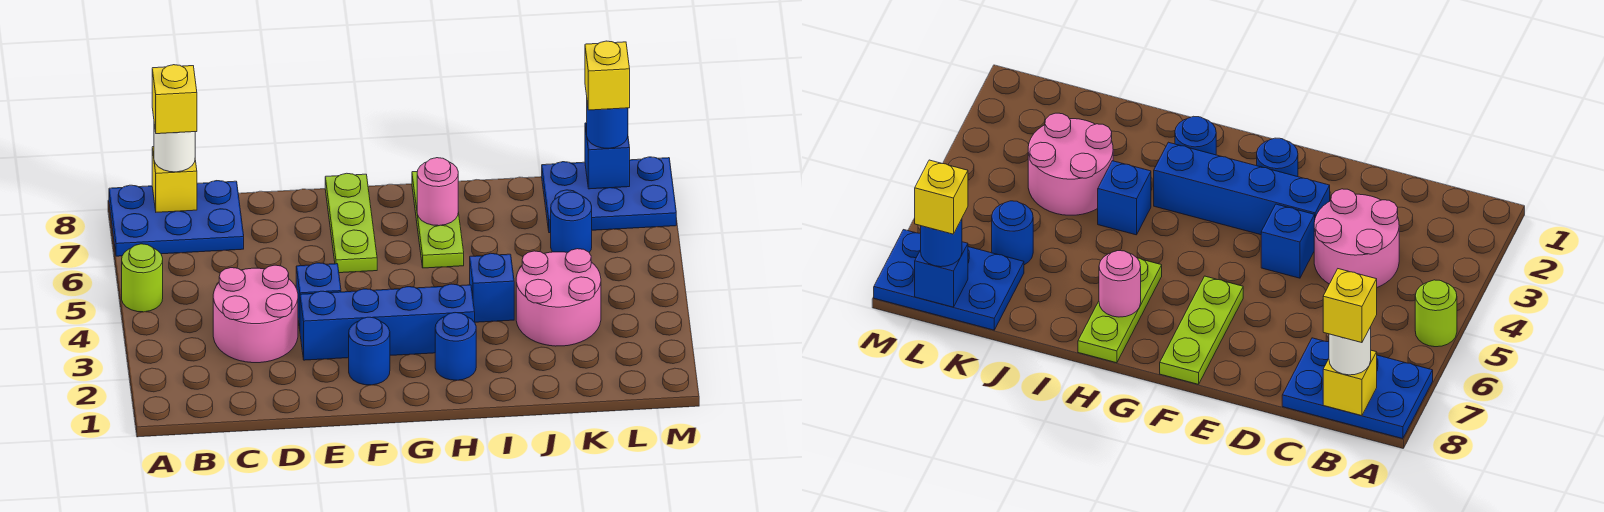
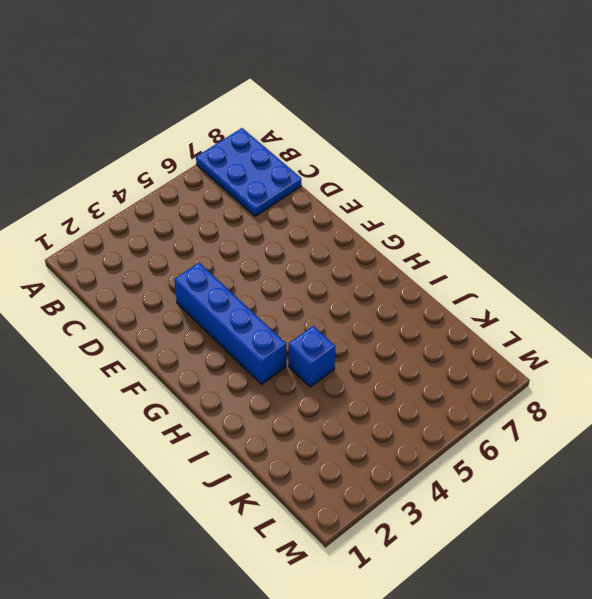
none -> lime round brick A5 level 1
none -> pink round brick C3:D4 level 1
none -> blue brick E4 level 1

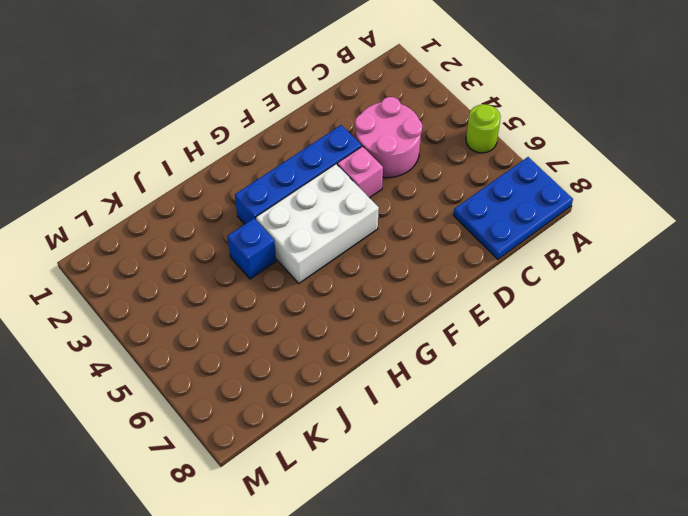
pink brick E4 level 1 -> blue brick E4 level 1
white brick F4:H5 level 1 -> none
none -> blue round brick F2 level 1
none -> lime plate F6:F8 level 1
none -> blue round brick H2 level 1

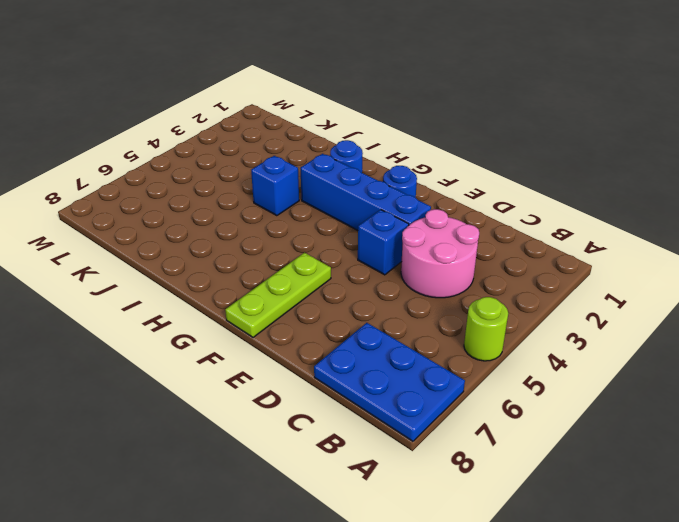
none -> lime plate H6:H8 level 1
none -> pink round brick J3:K4 level 1
none -> blue round brick K6 level 1

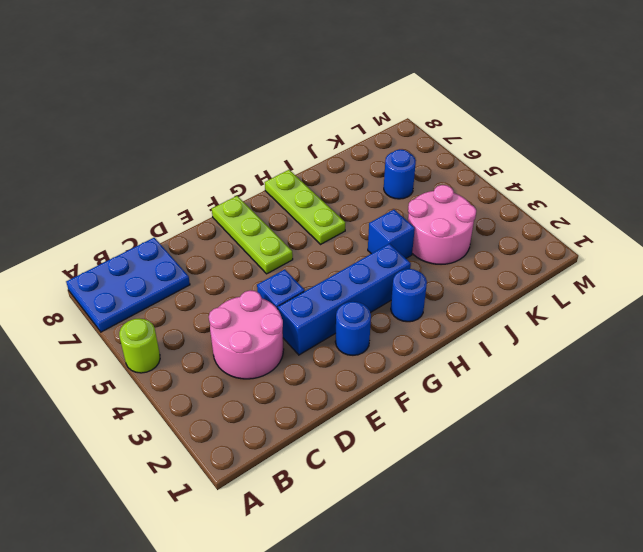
none -> blue plate K7:M8 level 1
none -> yellow brick B8 level 2
none -> pink round brick H7 level 2

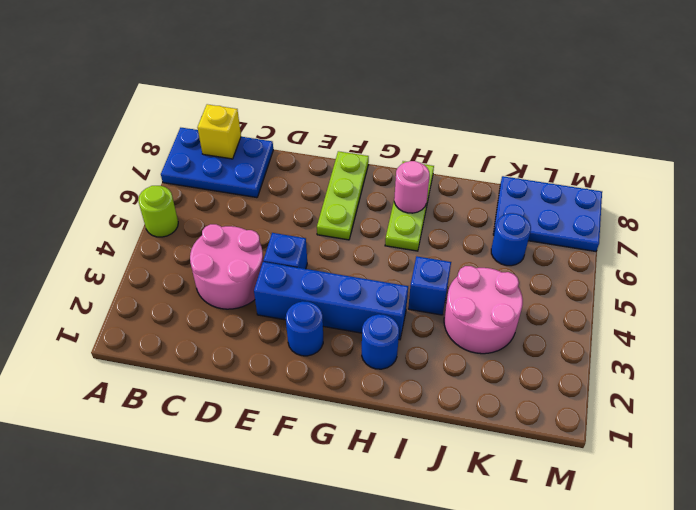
none -> blue brick L8 level 2
none -> white round brick B8 level 3
none -> blue round brick L8 level 3

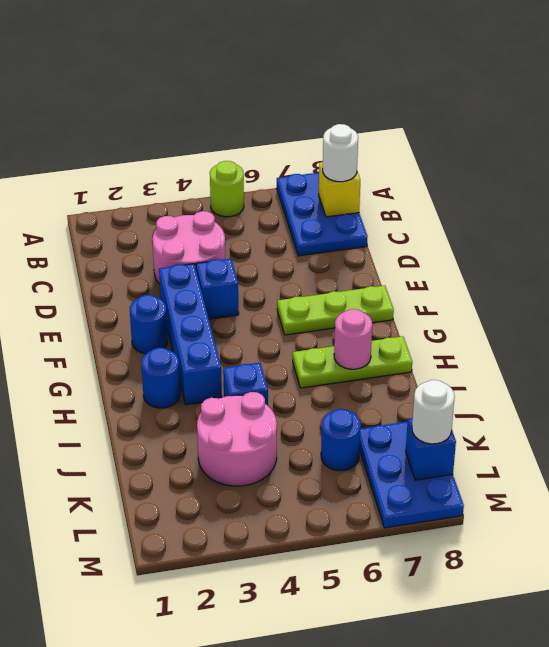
white round brick L8 level 3 -> blue round brick L8 level 3
none -> yellow brick B8 level 4
none -> yellow brick L8 level 4

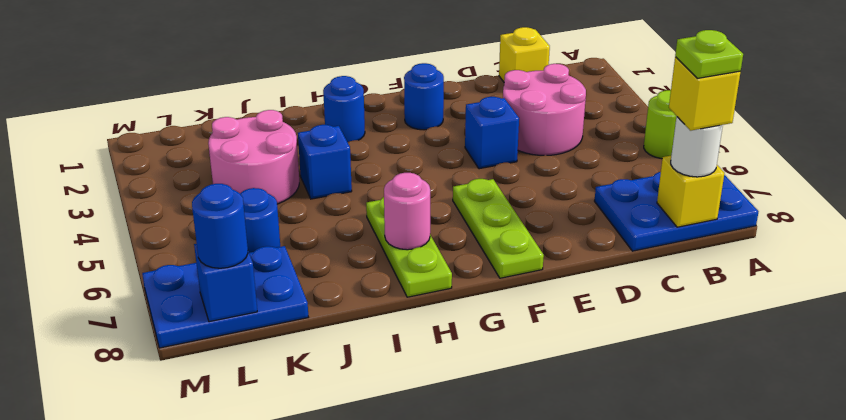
lime plate B8 level 5 -> none
yellow brick C1 level 1 -> yellow brick L8 level 4
none -> blue brick E3:H3 level 1

